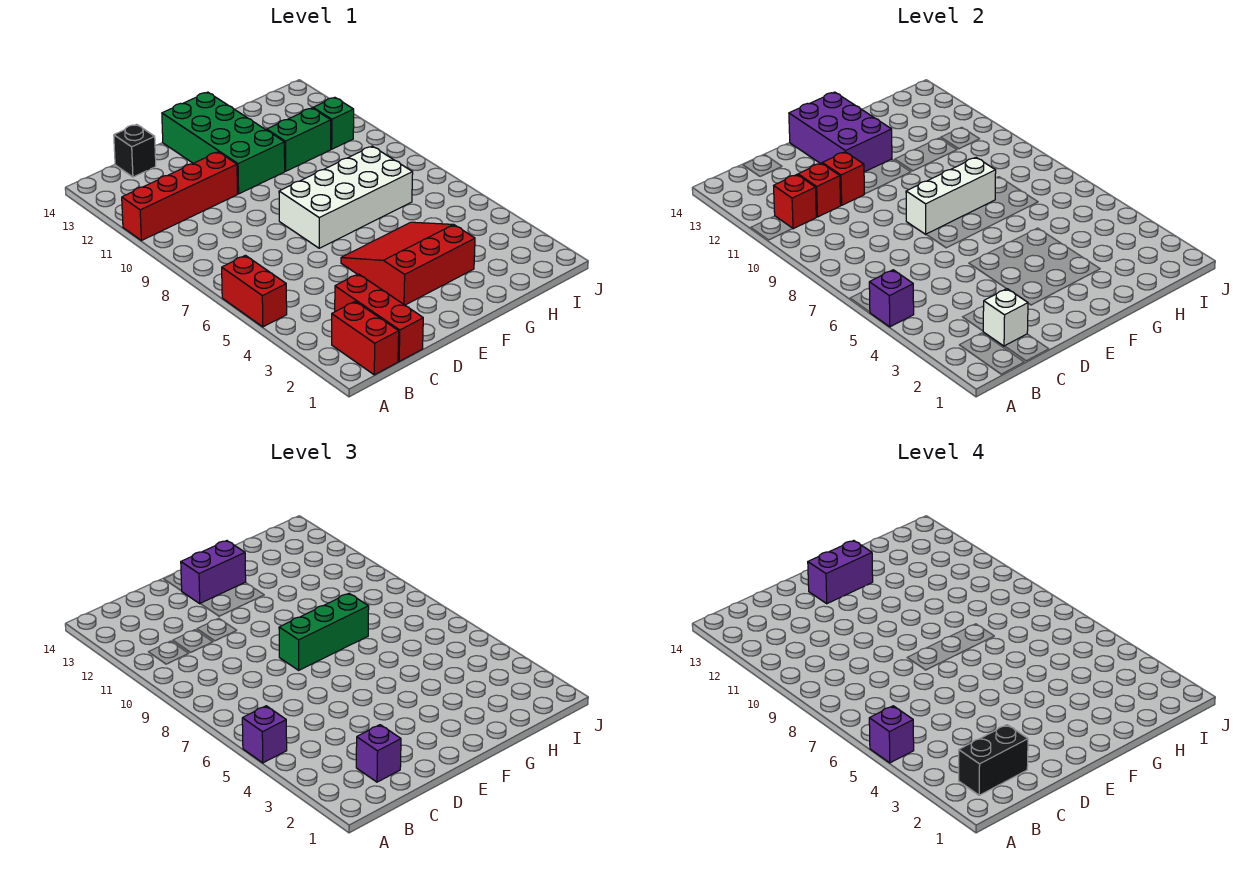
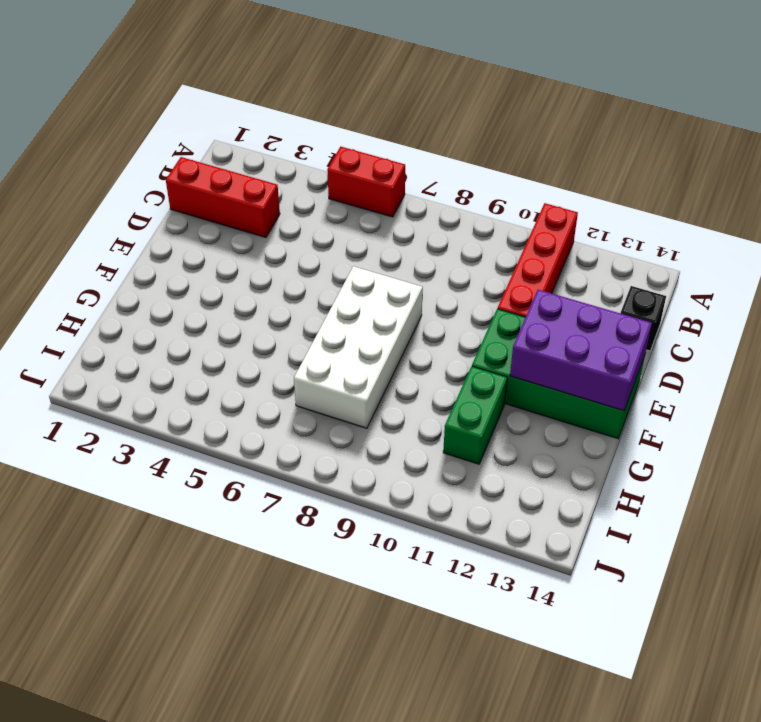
none -> red brick B1:B2 level 1
none -> red slope E3:G5 level 1 top 3
none -> green brick I11 level 1

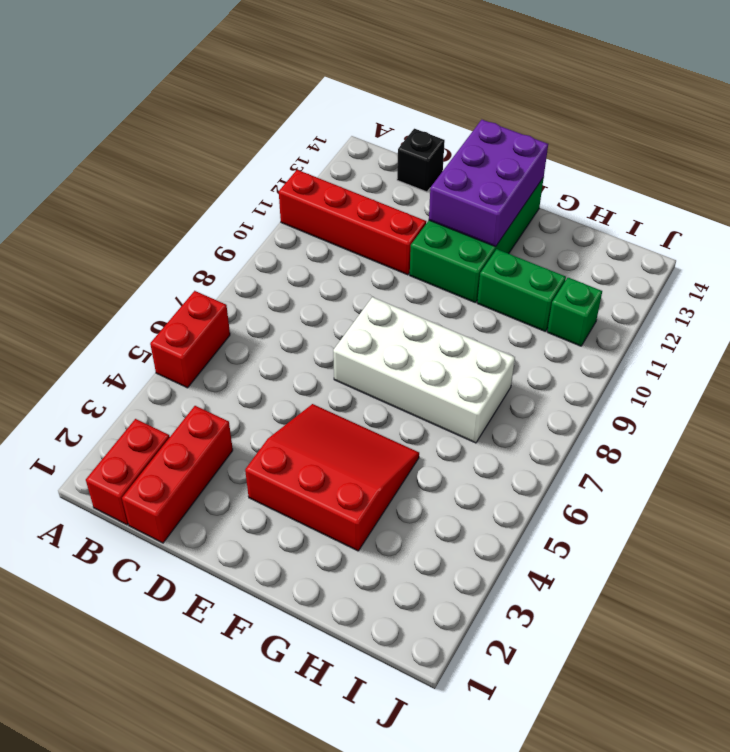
none -> purple brick A5 level 2
none -> red brick B11 level 2
none -> white brick C2 level 2

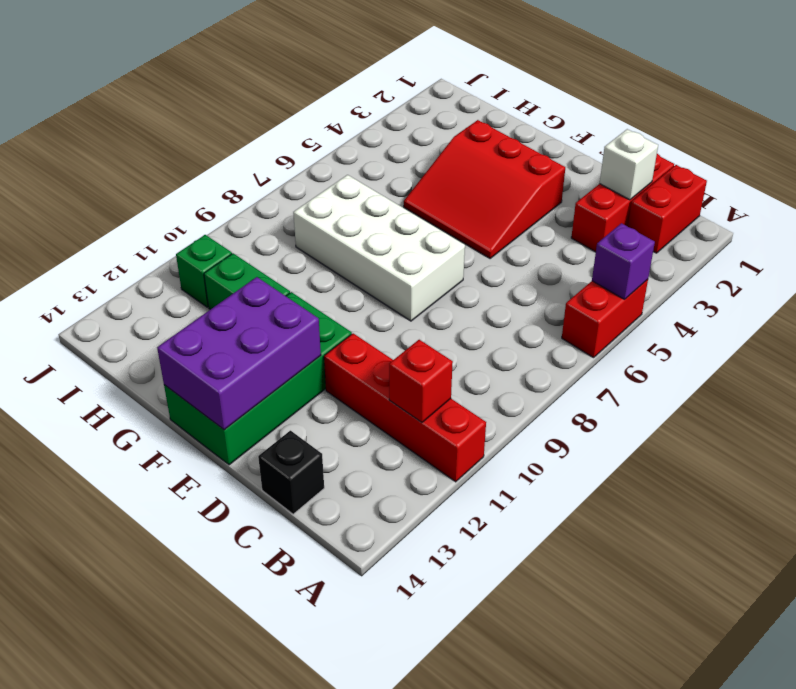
none -> red brick C11 level 2
none -> red brick D11 level 2
none -> white brick E8:G8 level 2

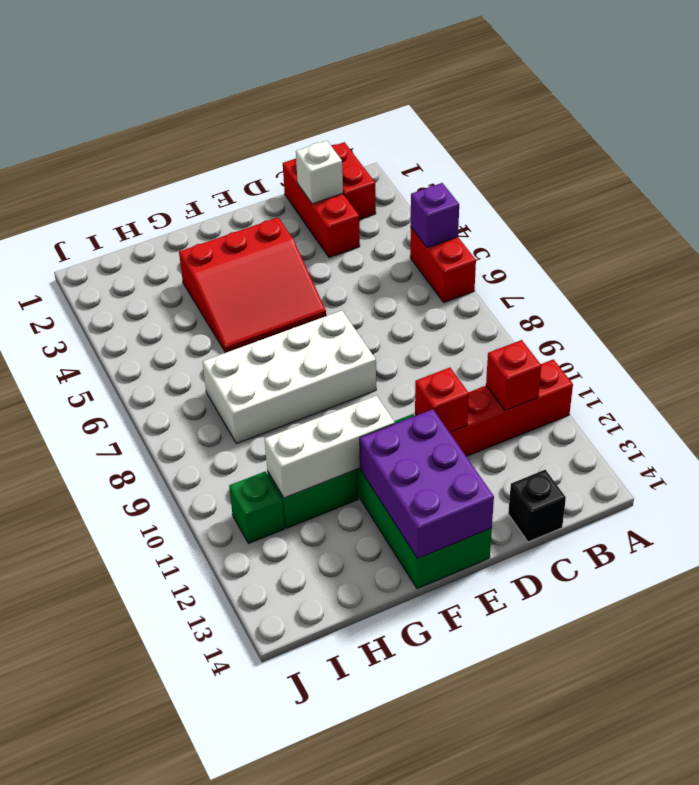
white brick F11:H11 level 2 -> white brick E8:G8 level 2
none -> red brick C11 level 2
none -> purple brick A5 level 3
none -> purple brick C2 level 3

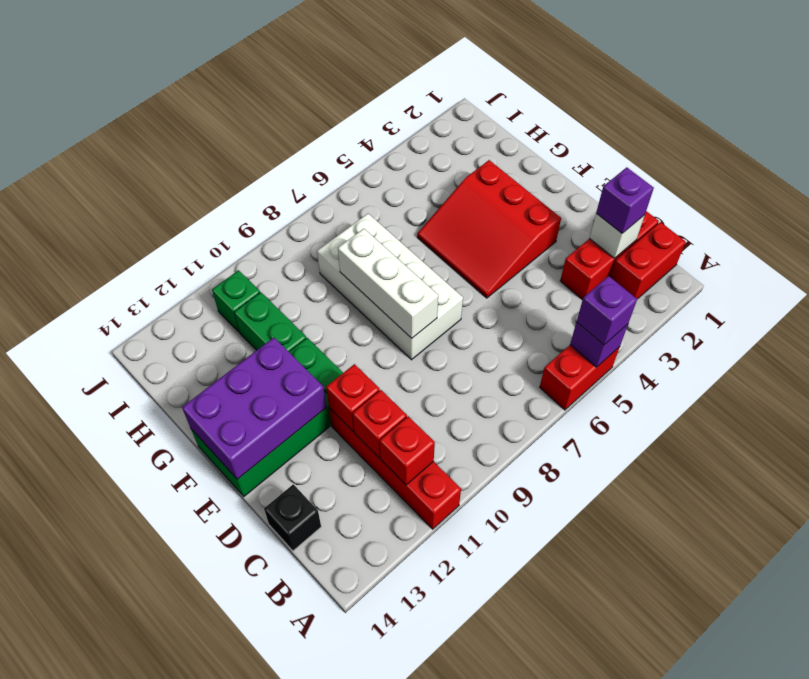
none -> green brick E8:G8 level 3
none -> purple brick E13:F13 level 3
none -> purple brick A5 level 4

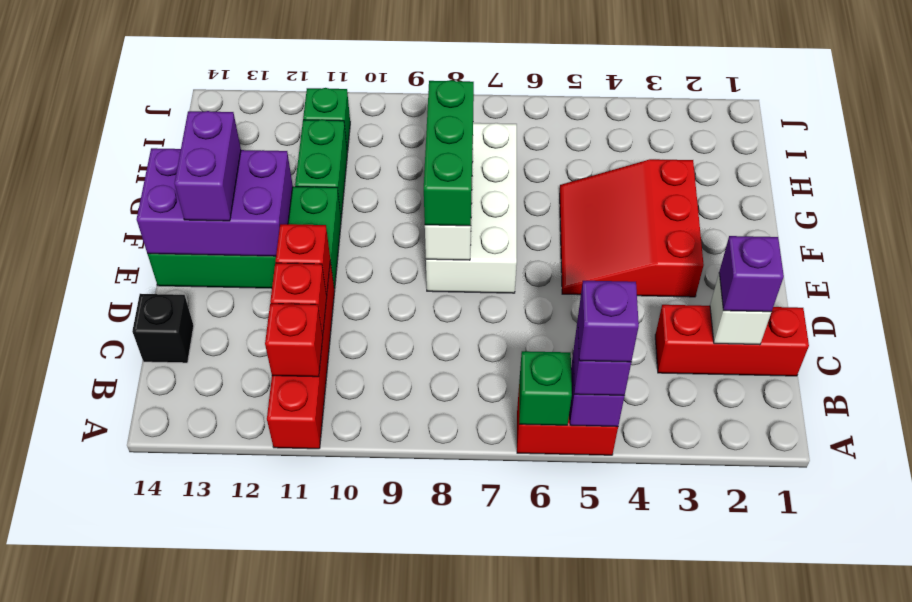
green brick A6 level 2 -> none
none -> red brick B1:B2 level 1
none -> black brick B2:C2 level 4
none -> purple brick E13:F13 level 4

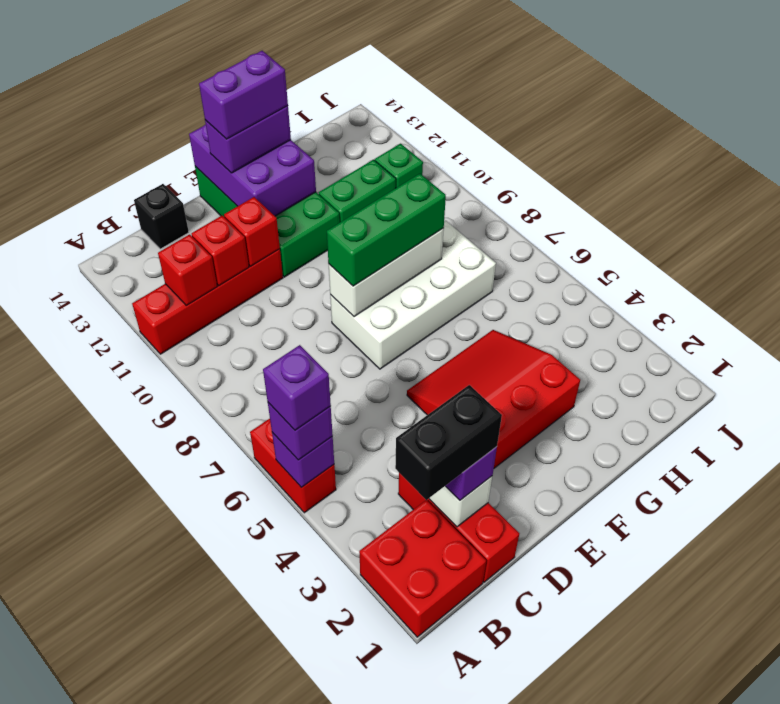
red brick A1:B2 level 1 -> red brick B1:B2 level 1

